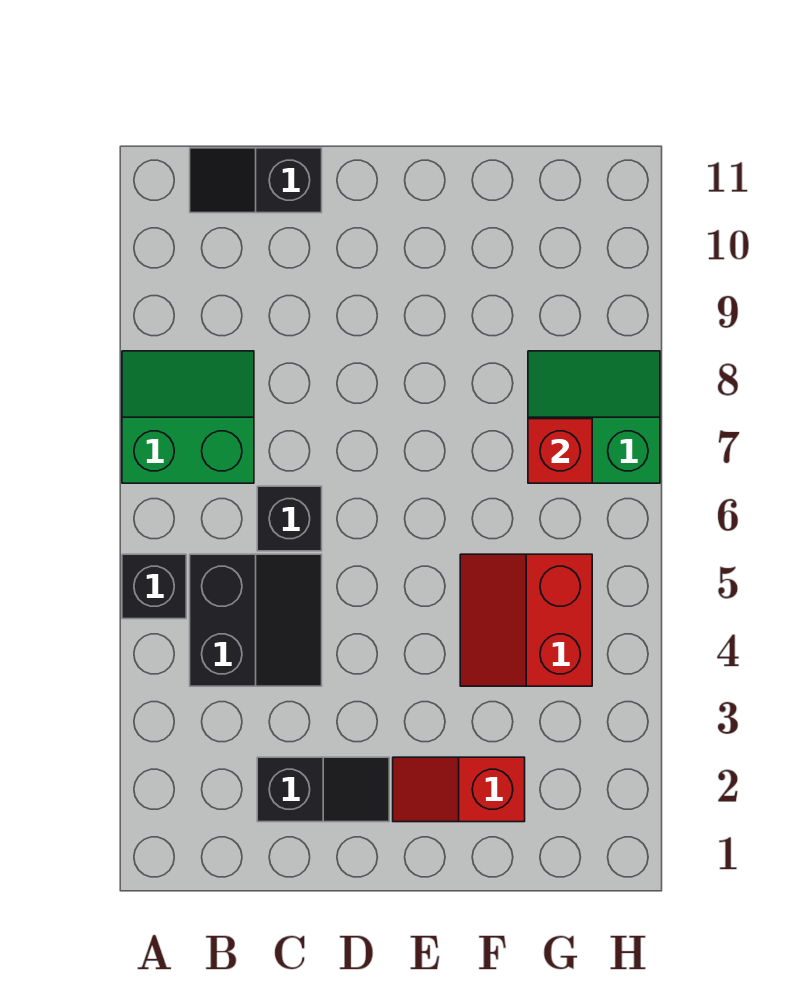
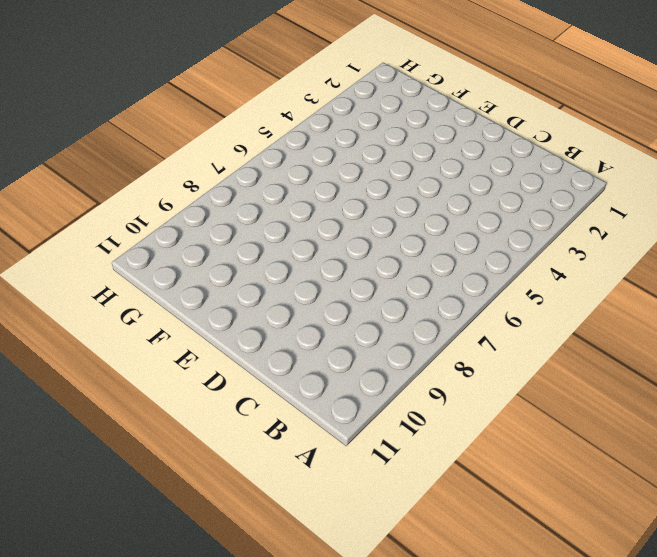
none -> black brick A5 level 1
none -> green slope A7:B8 level 1 top 7

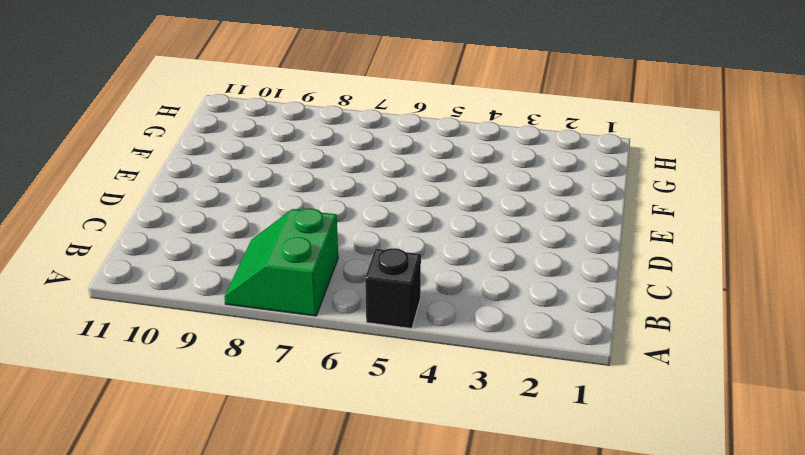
none -> black slope B4:C5 level 1 top B
none -> black slope B11:C11 level 1 top C

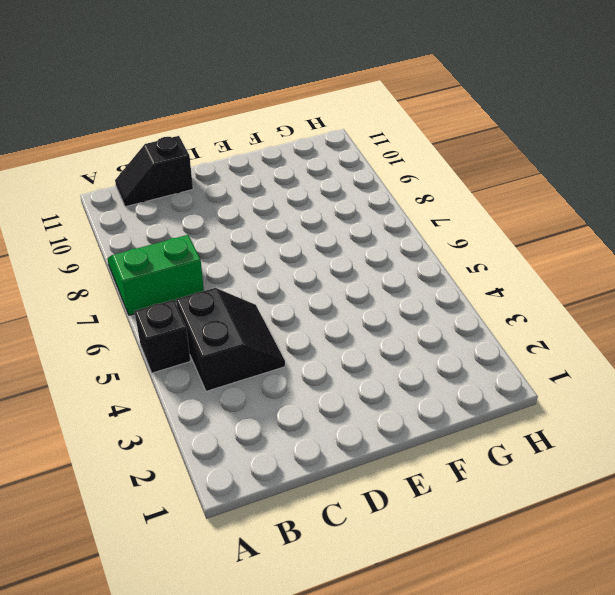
none -> black slope C2:D2 level 1 top C
none -> black brick C6 level 1

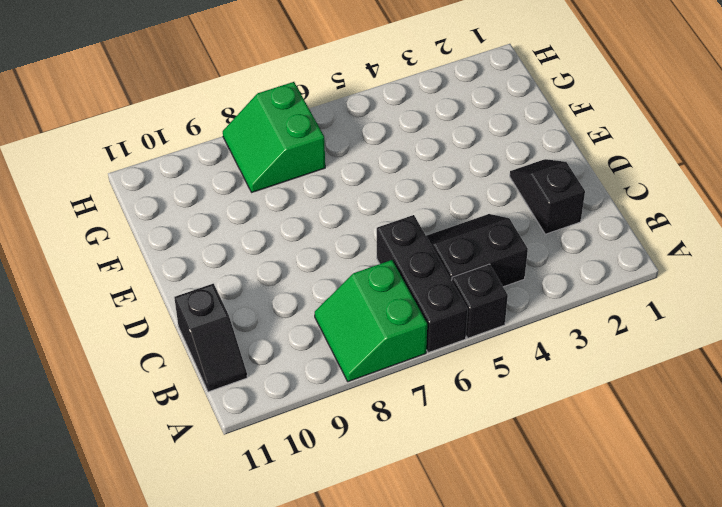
black brick A6:C6 level 1 -> black brick C6 level 1
none -> red slope E2:F2 level 1 top F
none -> red slope F4:G5 level 1 top G

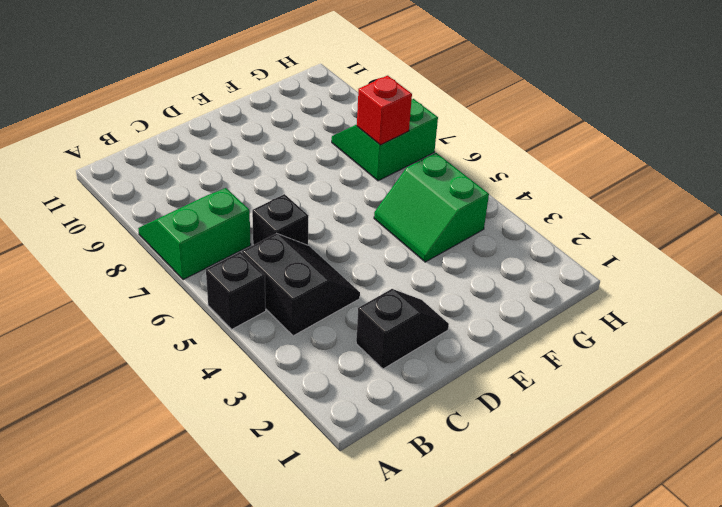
green slope F4:G5 level 1 top G -> red slope F4:G5 level 1 top G
none -> black slope B11:C11 level 1 top C
none -> red slope E2:F2 level 1 top F

